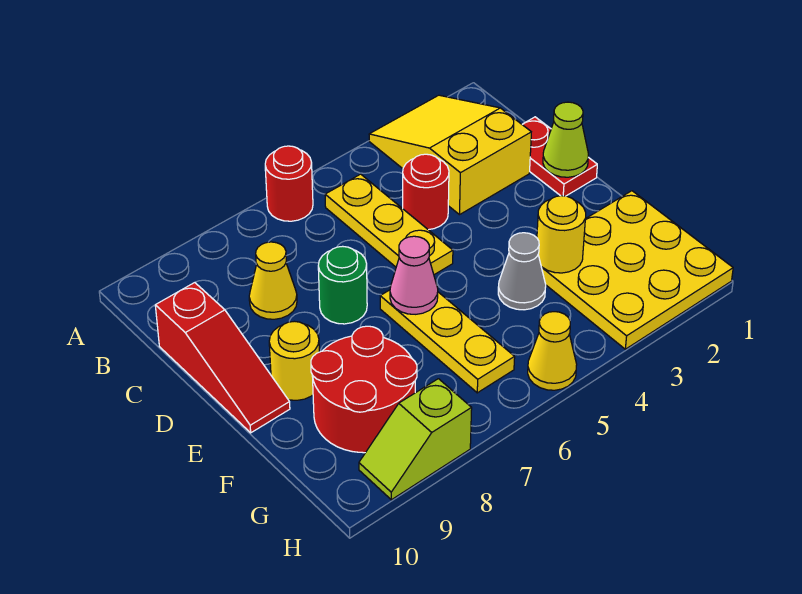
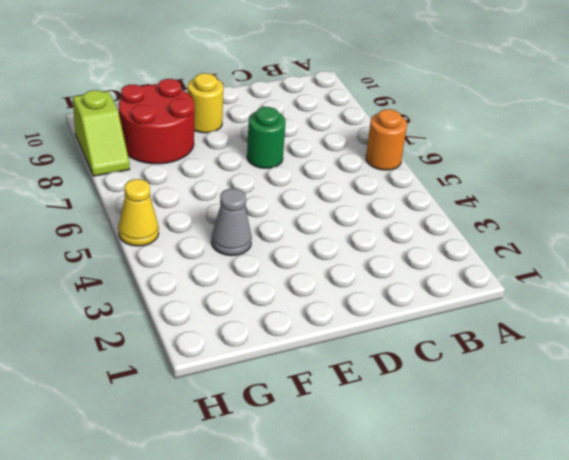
orange round brick A6 level 1 -> red round brick A6 level 1
lime slope H8:H9 level 1 top 9 -> lime slope H8:H9 level 1 top 8
none -> yellow slope A2:C3 level 1 top C
none -> yellow plate B5:D5 level 1
none -> red plate C1:D1 level 1

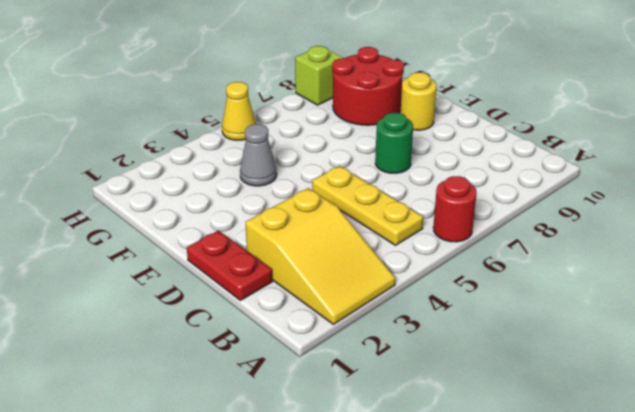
none -> red round brick C4 level 1
none -> yellow cone C8 level 1
none -> red slope C10:E10 level 1 top C

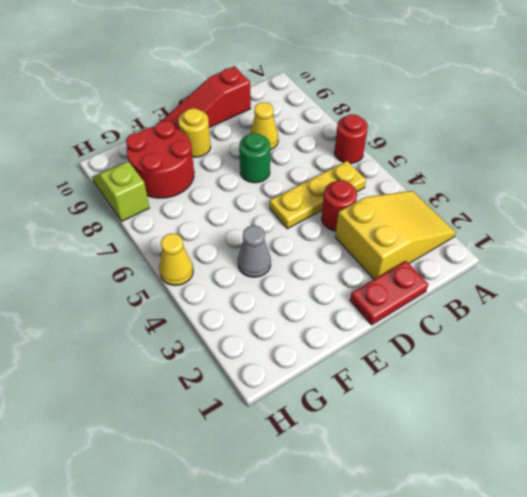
none -> yellow plate E6:G6 level 1
none -> yellow plate F1:H3 level 1
none -> lime cone D1 level 2

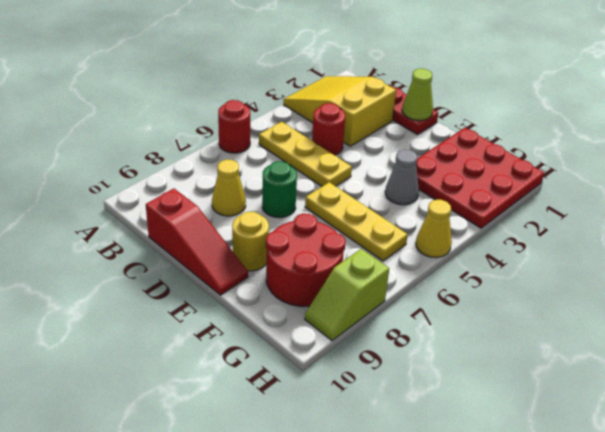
red plate F1:H3 level 1 -> yellow plate F1:H3 level 1
none -> pink cone E6 level 2
none -> yellow round brick F3 level 2

